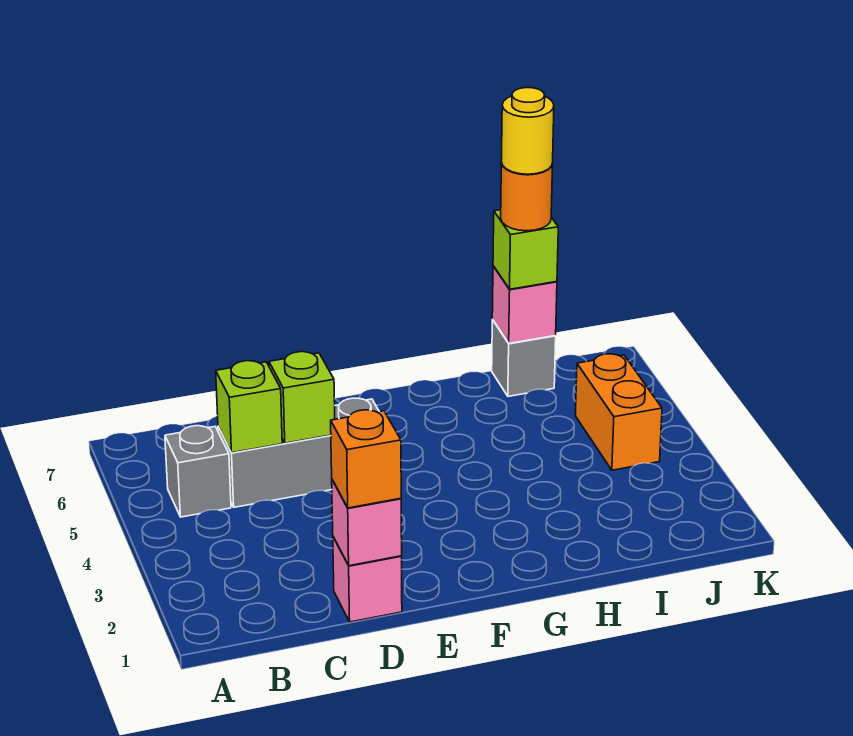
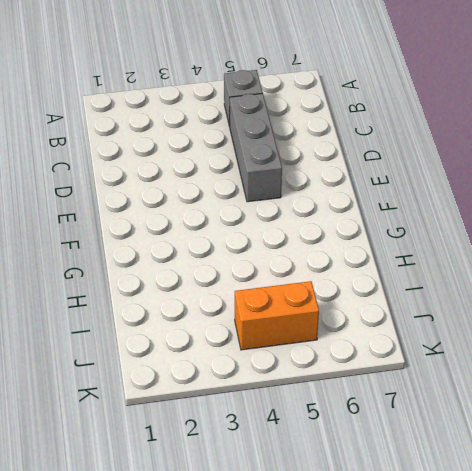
none -> pink brick D1 level 1
none -> grey brick I7 level 1
none -> lime brick C5 level 2

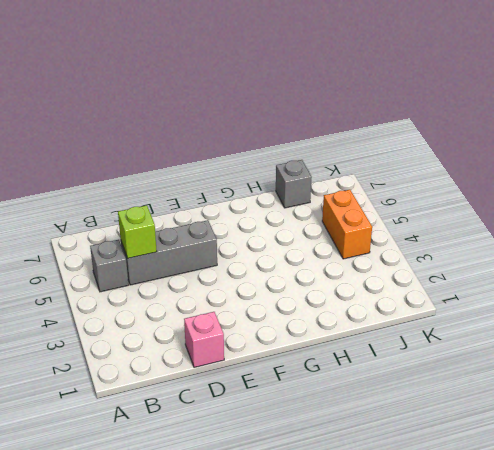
none -> pink brick D1 level 2
none -> lime brick D5 level 2
none -> pink brick I7 level 2

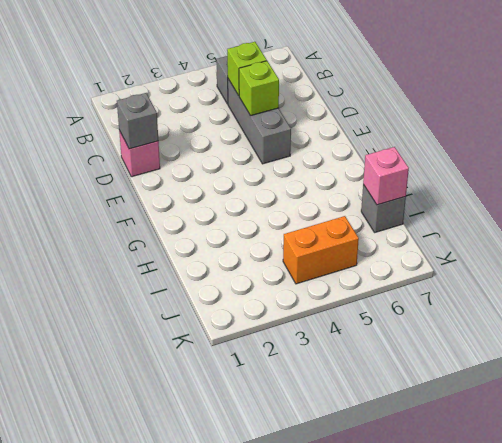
grey brick D1 level 2 -> pink brick D1 level 2
none -> orange brick D1 level 3
none -> lime brick I7 level 3
none -> orange round brick I7 level 4

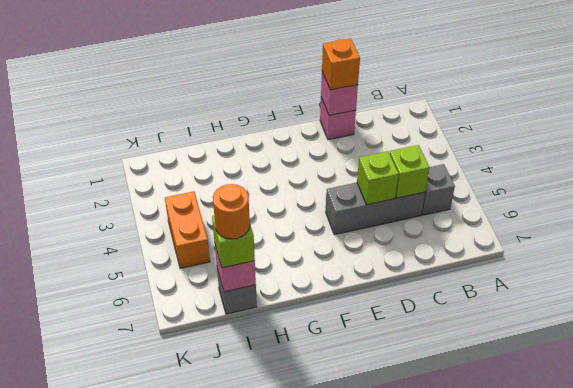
none -> yellow round brick I7 level 5

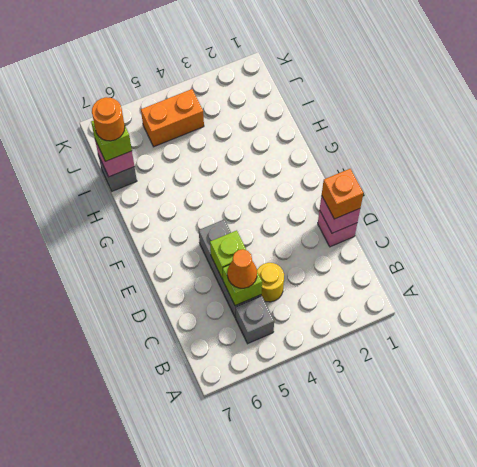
yellow round brick C4 level 1 -> yellow round brick I7 level 5
orange cone C5 level 3 -> none

